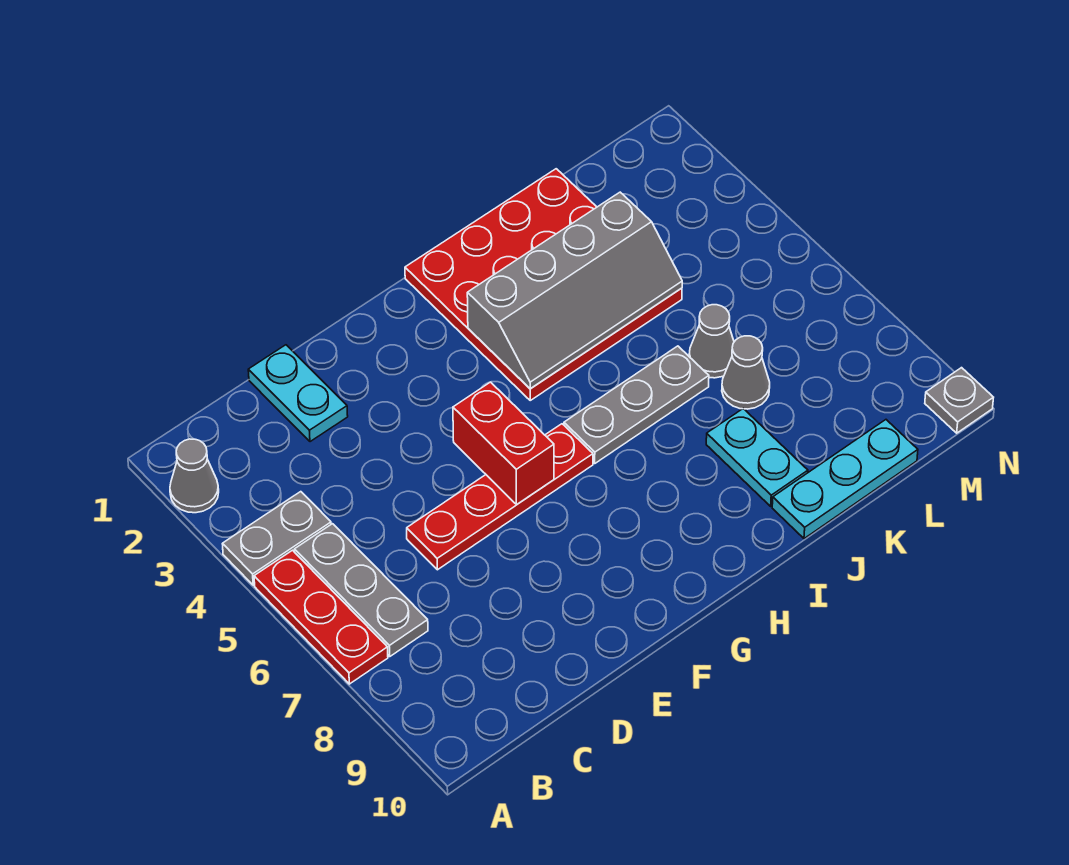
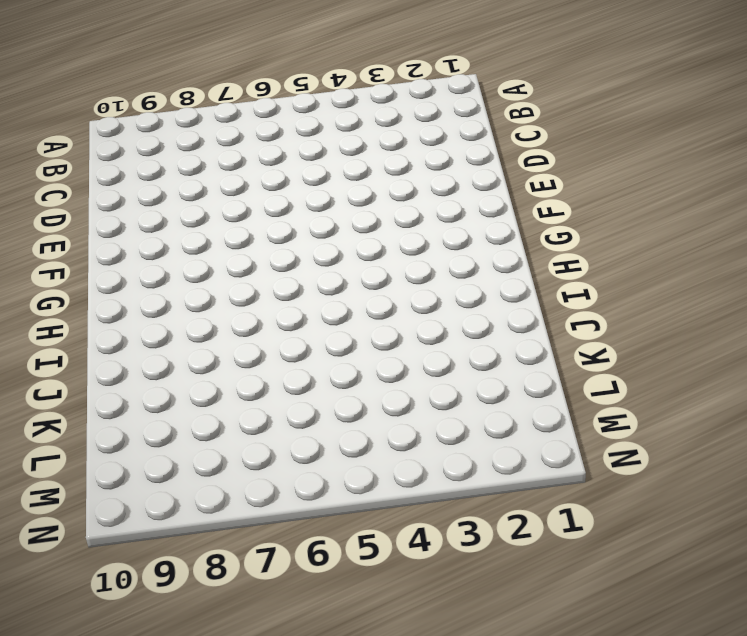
none -> grey cone A2 level 1
none -> grey plate A4:B4 level 1
none -> red plate A5:A7 level 1

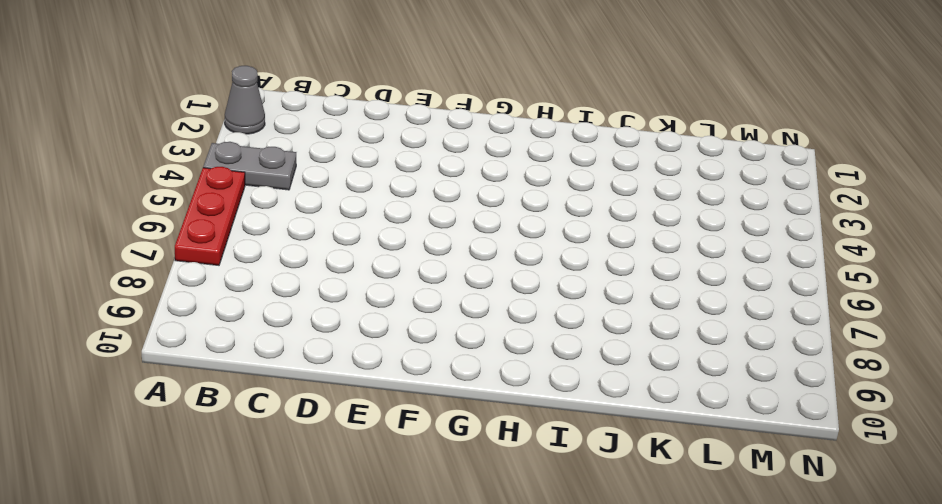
none -> grey plate B5:B7 level 1
none -> cyan plate D1:D2 level 1
none -> red plate D6:G6 level 1

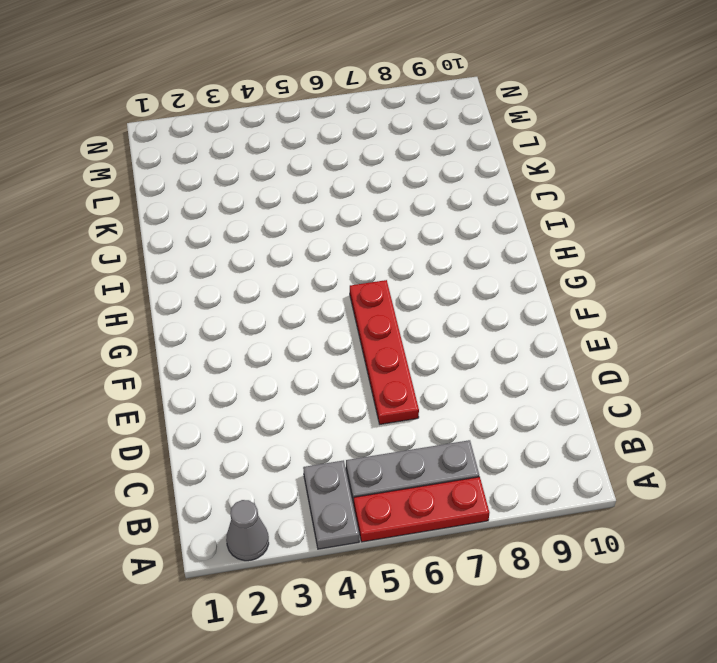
none -> cyan plate D1:D2 level 1
none -> red plate H1:K4 level 1
none -> grey plate H6:J6 level 1

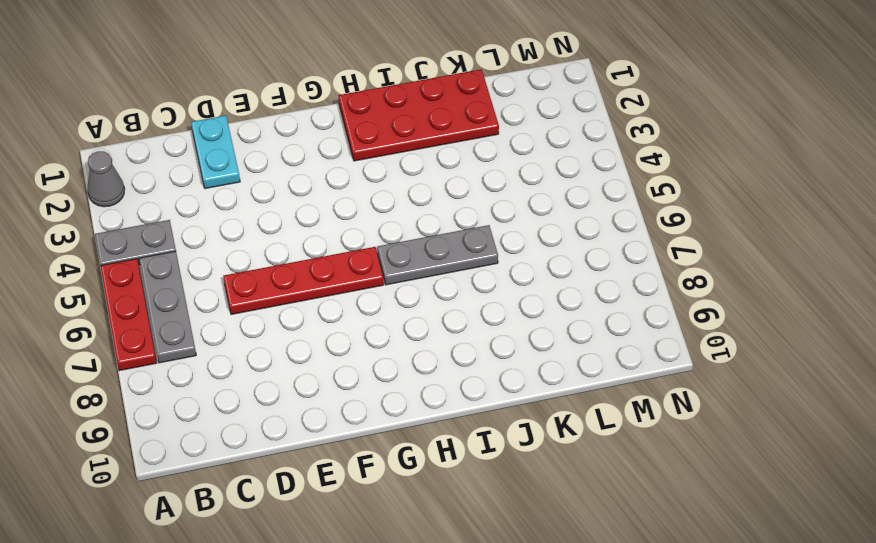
red plate H1:K2 level 1 -> red plate H1:K4 level 1
none -> cyan plate J8:J9 level 1
none -> cyan plate J10:L10 level 1
none -> grey cone K6 level 1

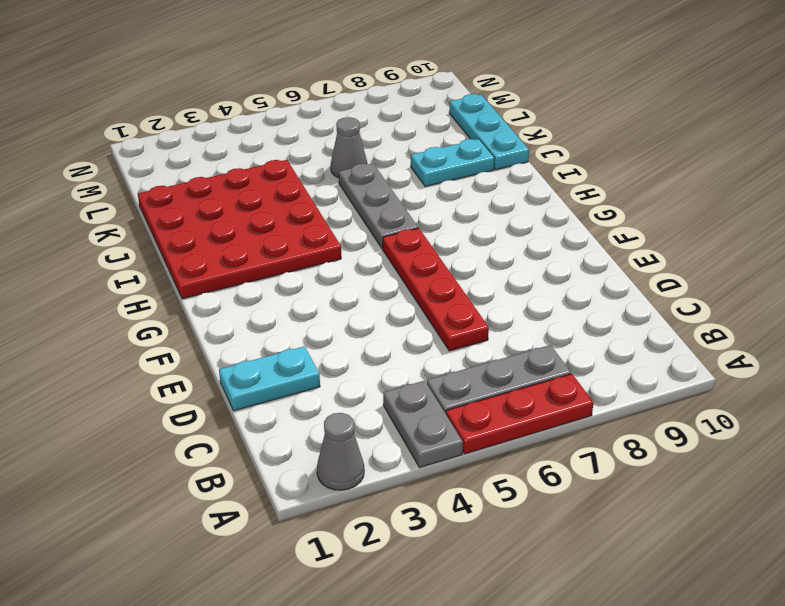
none -> grey cone K7 level 1
none -> grey plate N10 level 1
none -> red brick F5:F6 level 2

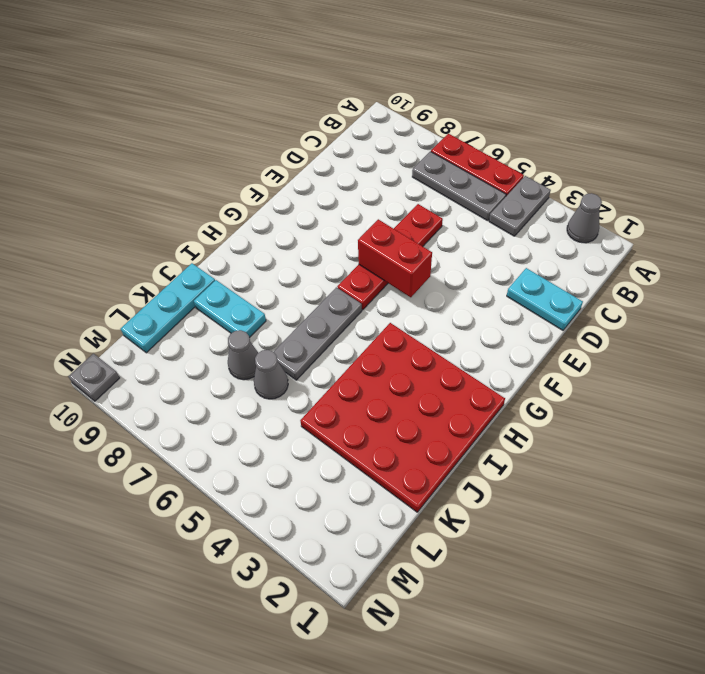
none -> grey slope H3:K4 level 2 top 3

